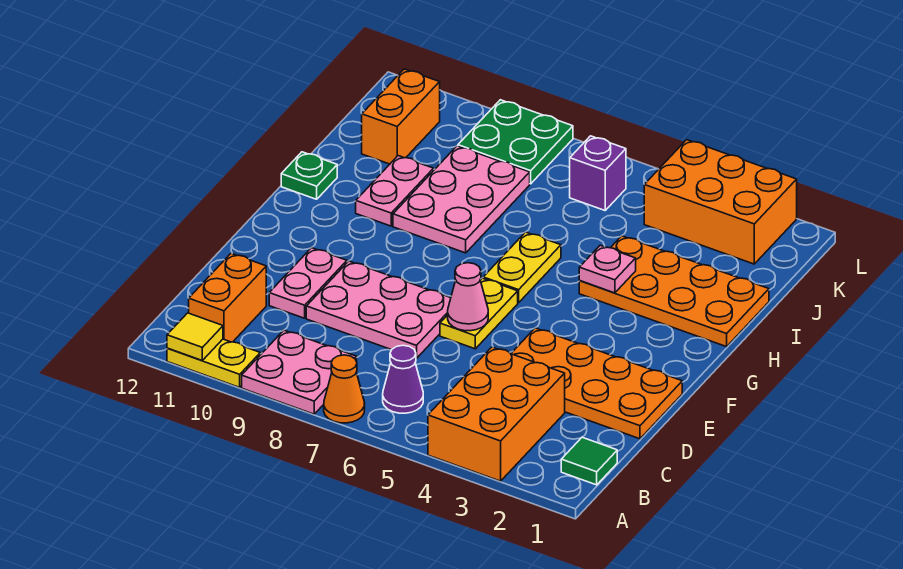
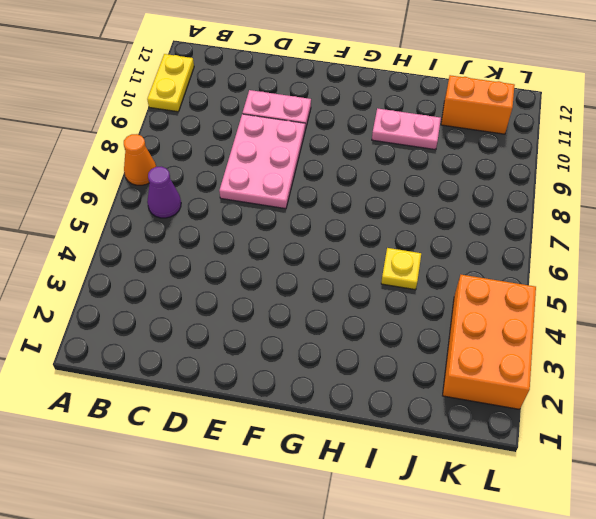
yellow plate I5 level 1 -> none
none -> orange brick A3:C4 level 1
none -> pink plate A8:B9 level 1
none -> green tile B1 level 1

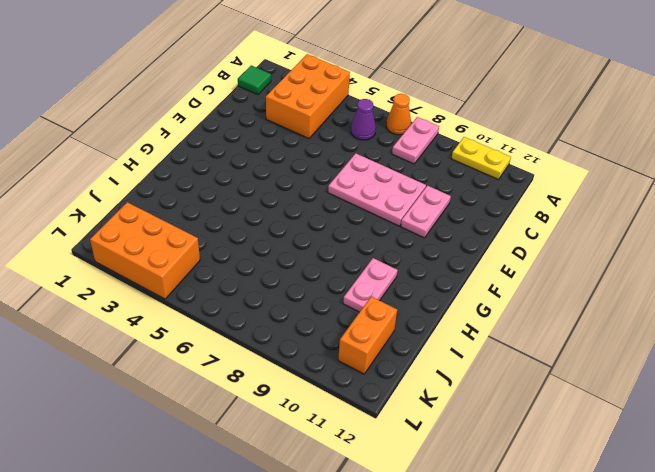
pink plate A8:B8 level 1 -> pink plate A8:B9 level 1
none -> orange brick B11:C11 level 1
none -> orange plate D1:E4 level 1
none -> yellow plate E6:F6 level 1

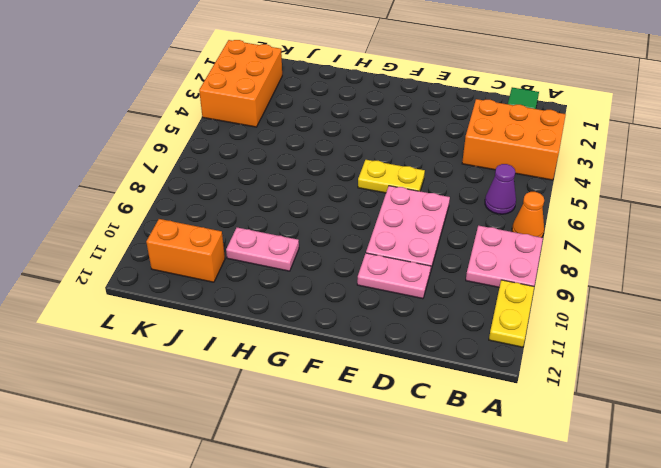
none -> orange brick B11:C11 level 1
none -> orange plate D1:E4 level 1
none -> yellow plate G6:H6 level 1

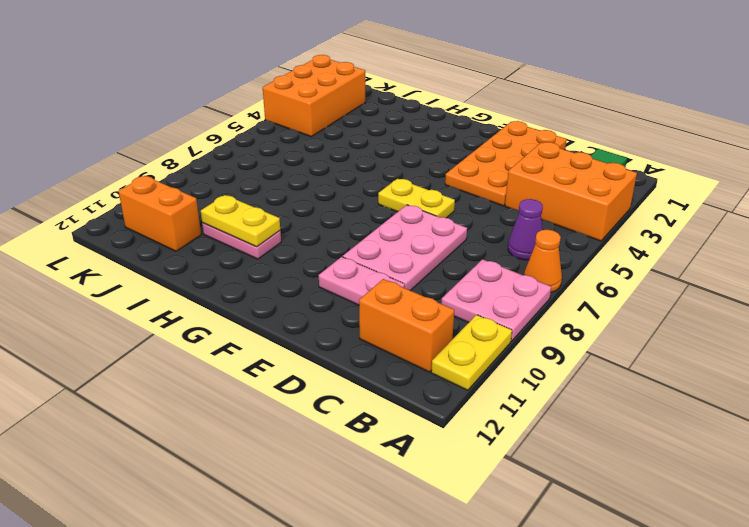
yellow plate H10:I10 level 2 -> yellow plate G6:H6 level 1
none -> orange plate H1:I4 level 1
none -> pink plate H8:J9 level 1
none -> green plate H12 level 1

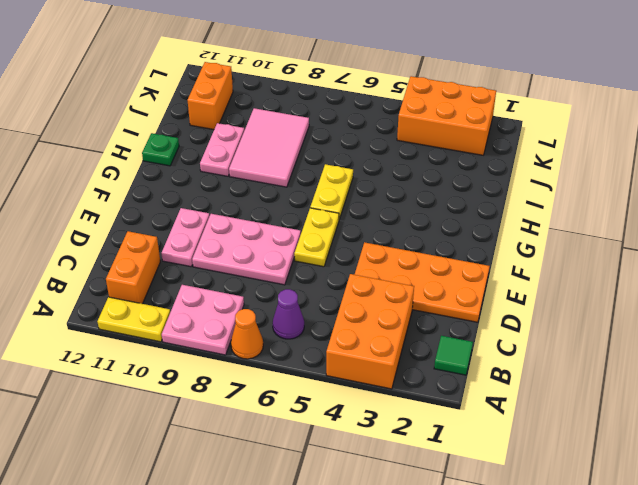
pink tile H8:J9 level 1 -> pink plate H8:J9 level 1
none -> orange plate H1:I4 level 1
none -> purple brick K6 level 1
none -> green plate K8:L9 level 1

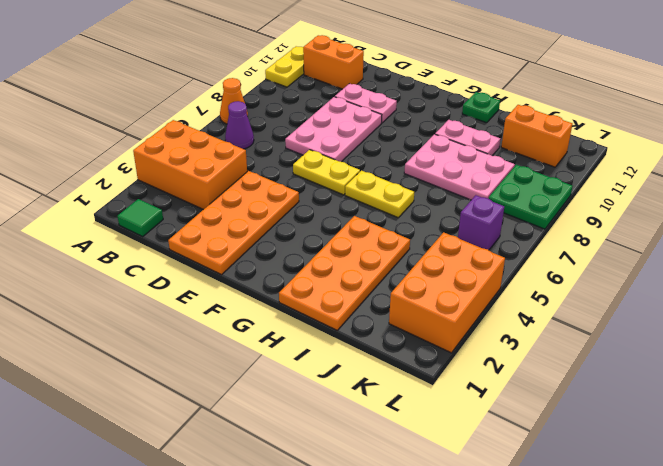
none -> pink plate A8:B9 level 1
none -> yellow tile A11 level 2
none -> pink cone E6 level 2

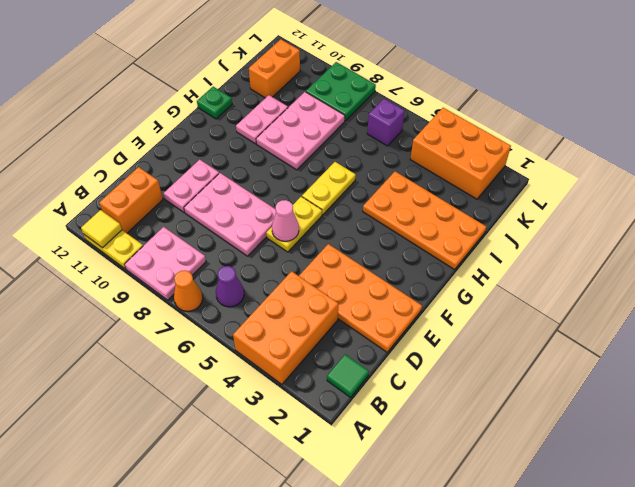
none -> pink plate H4 level 2

